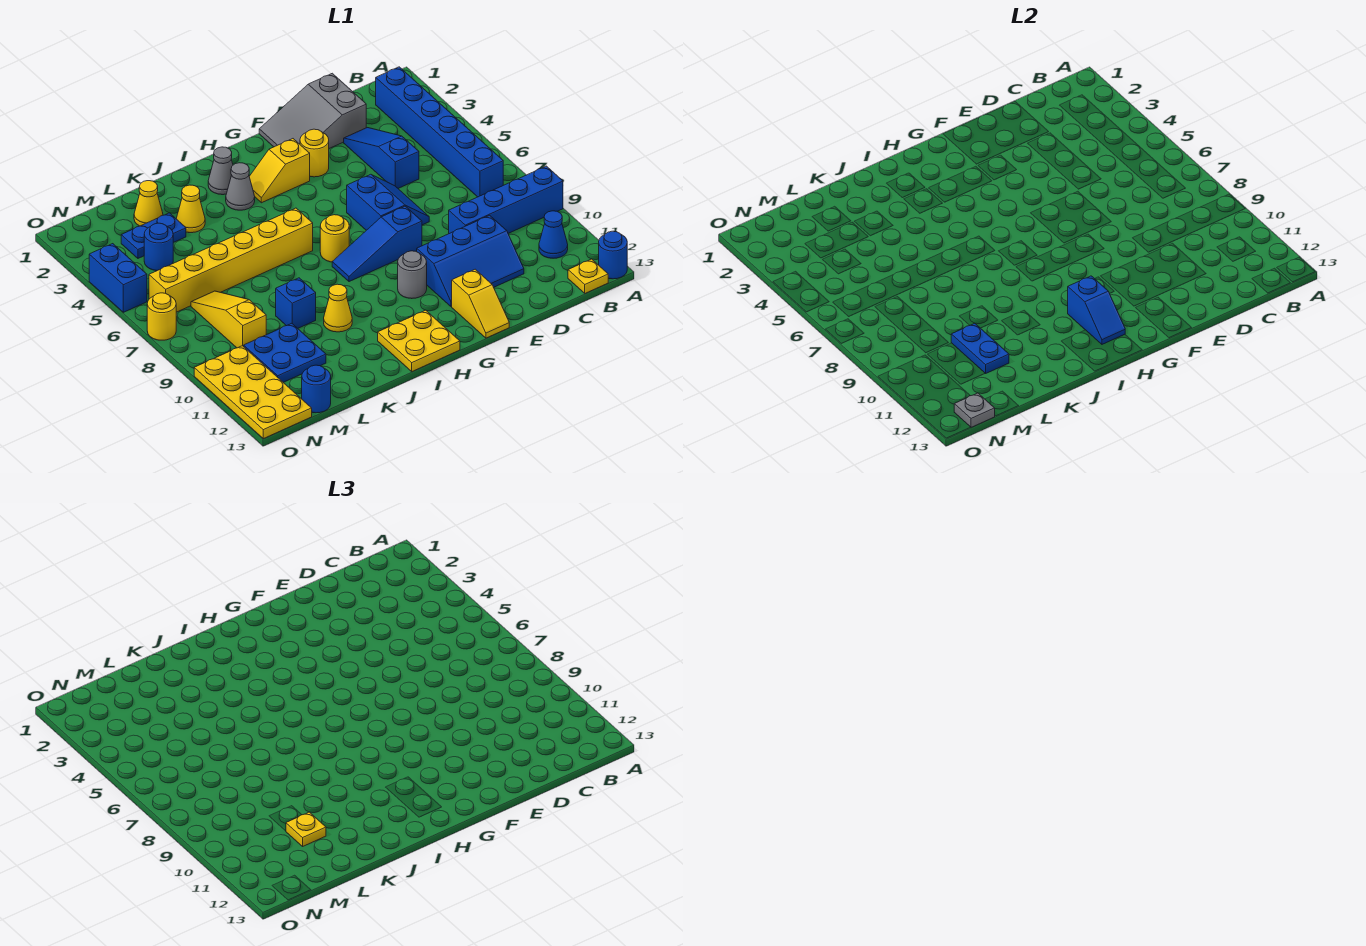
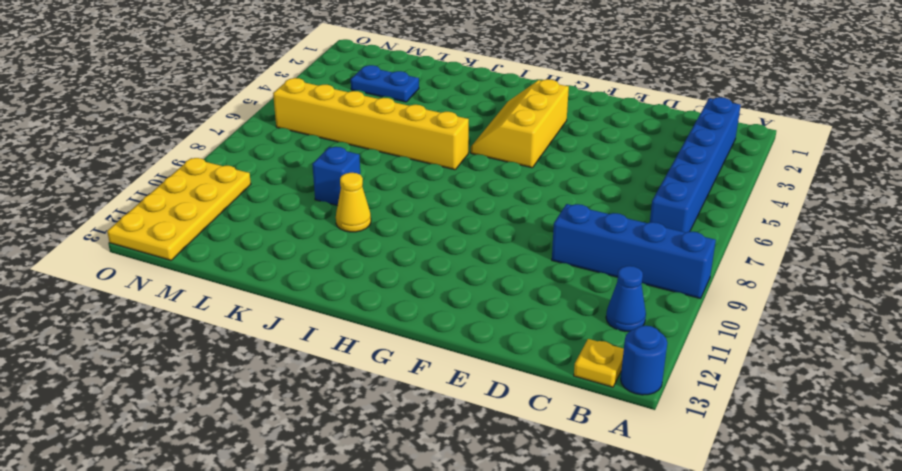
yellow slope G3:H5 level 1 top G -> yellow slope G3:H3 level 1 top G
none -> grey slope D1:F2 level 1 top D
none -> blue slope D3:D5 level 1 top 5
none -> blue slope D10:F11 level 1 top 10
none -> blue slope E6:F7 level 1 top F

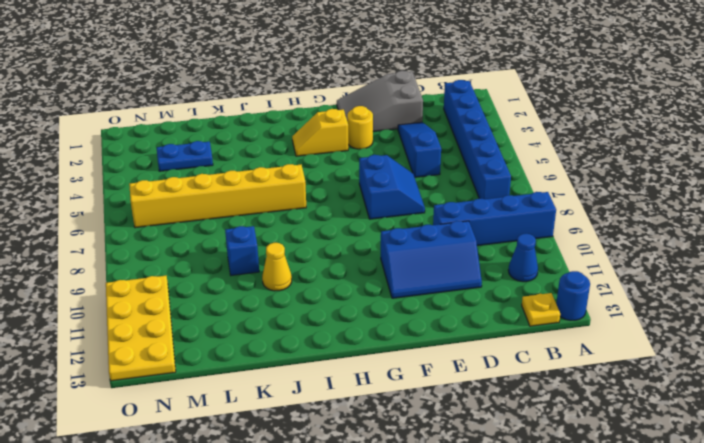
none -> blue slope F8:H8 level 1 top F
none -> yellow slope F12:F13 level 1 top 12
none -> grey round brick G10 level 1
none -> yellow round brick H7 level 1

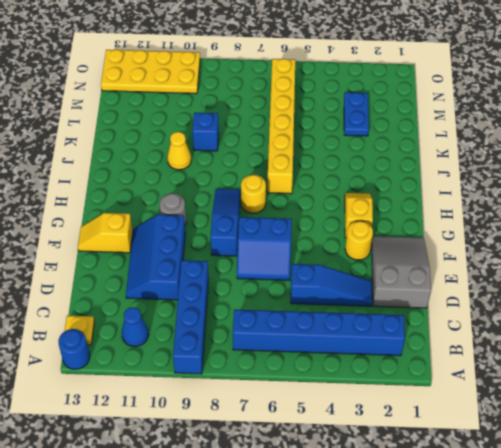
none -> yellow plate H12:I13 level 1
none -> grey cone I2 level 1
none -> grey cone I3 level 1
none -> yellow cone K3 level 1

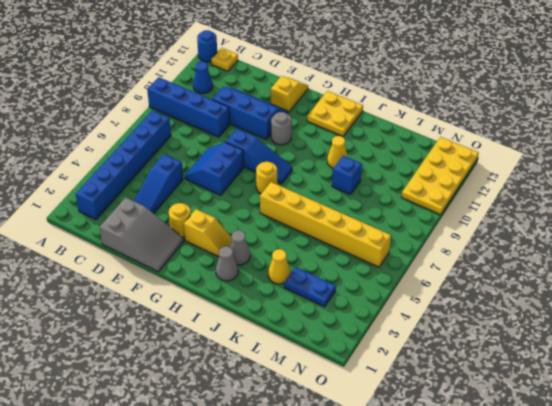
none -> yellow cone L2 level 1
none -> blue plate L10:M11 level 1
none -> blue round brick M4 level 1
none -> yellow slope M7:M9 level 1 top 9

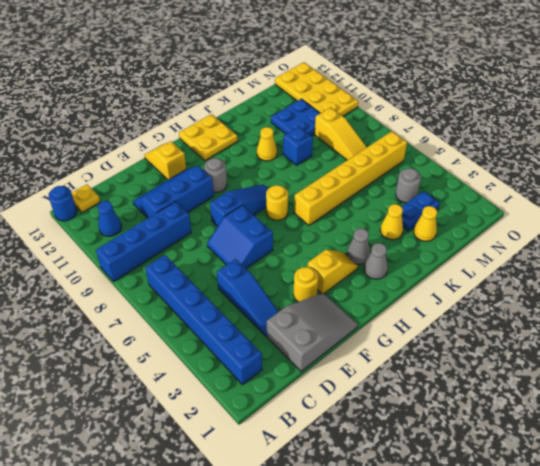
grey round brick M4 level 1 -> blue round brick M4 level 1
none -> blue round brick M13 level 1
none -> blue brick O4:O5 level 1
none -> yellow round brick O7 level 1
none -> blue slope H11:H12 level 2 top 11

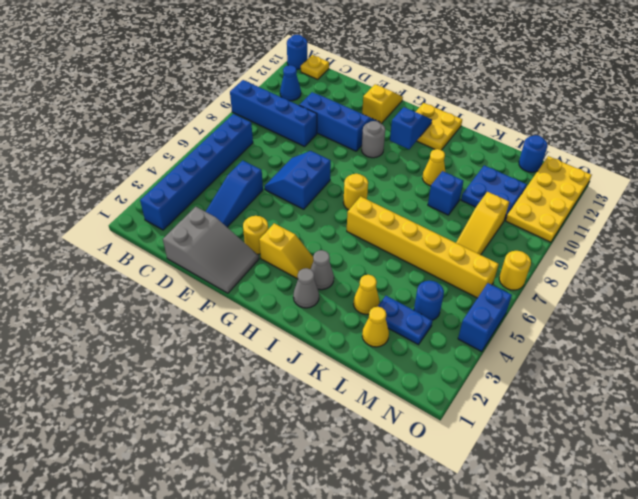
none -> blue slope F8:H8 level 1 top F
none -> blue plate L10:L11 level 2
none -> grey plate N13 level 2
none -> yellow plate L11 level 3

